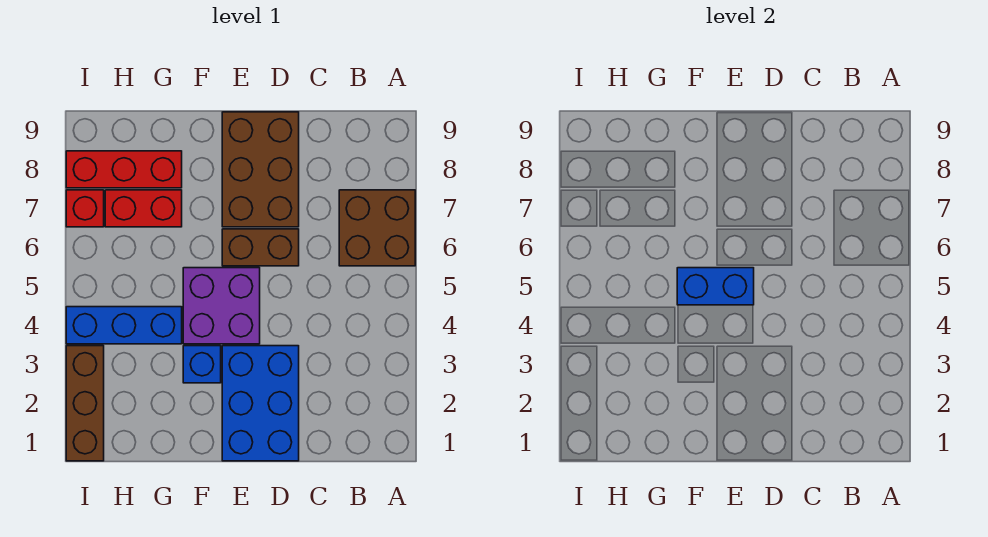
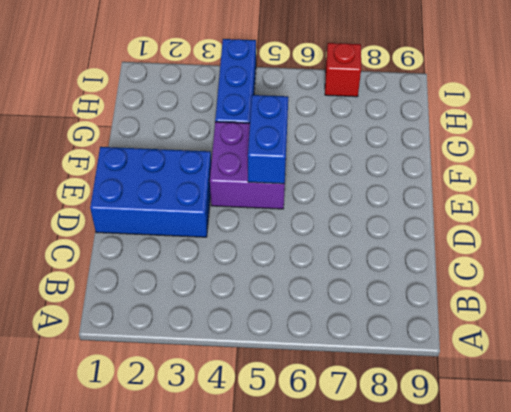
none -> brown brick A6:B7 level 1
none -> brown brick D6:E6 level 1
none -> brown brick D7:E9 level 1

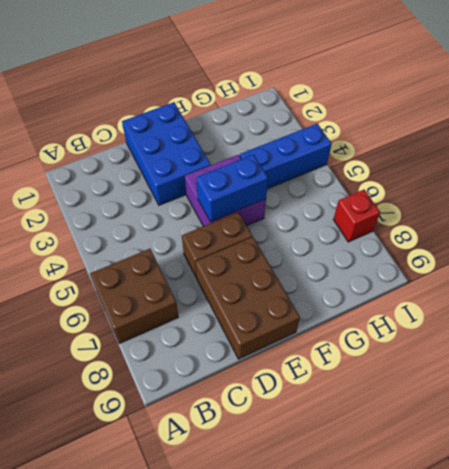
none -> blue brick F3 level 1
none -> red brick G7:H7 level 1
none -> red brick G8:I8 level 1

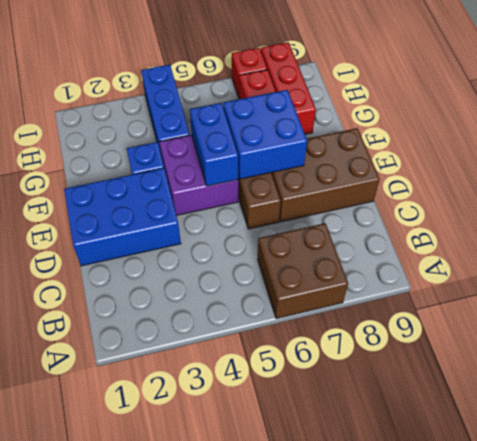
blue brick E6:F7 level 2 -> none
none -> brown brick I1:I3 level 1

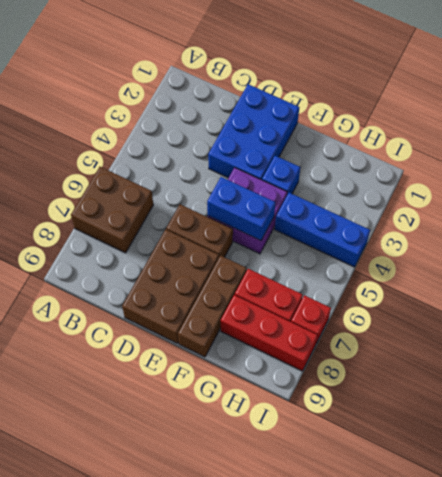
brown brick F7:F9 level 1 -> brown brick I1:I3 level 1

